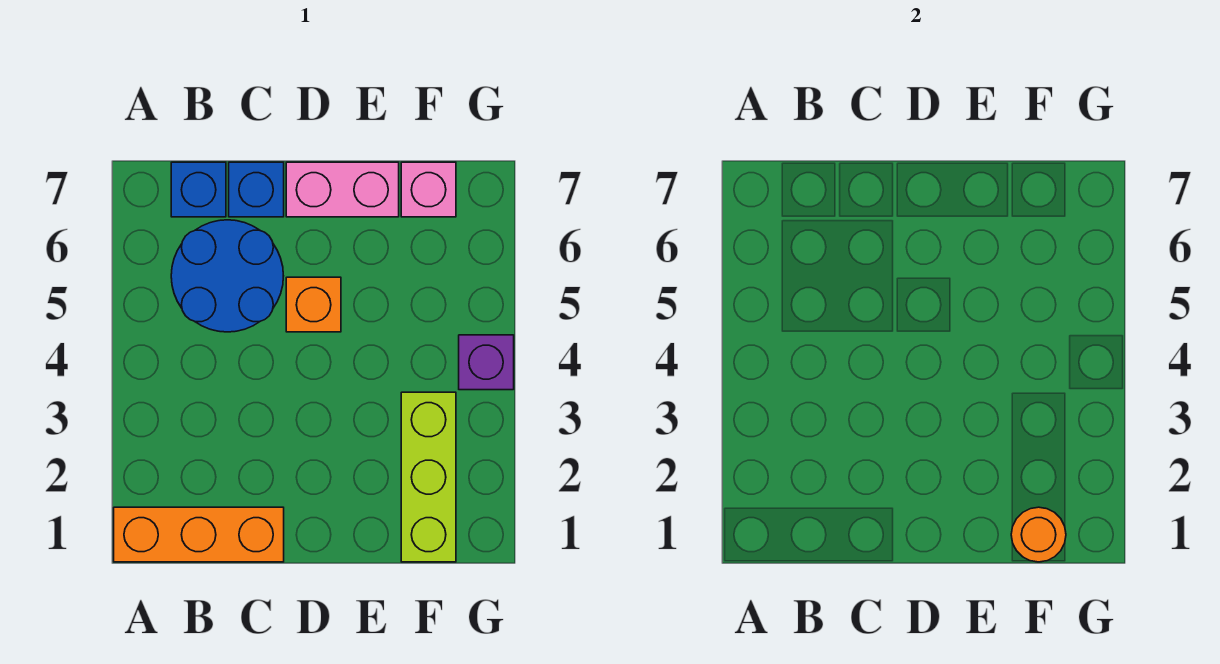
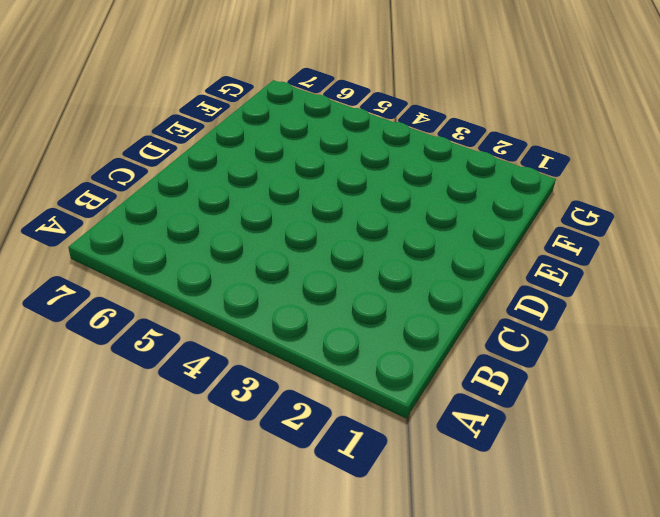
none -> orange brick A1:C1 level 1
none -> blue round brick B5:C6 level 1

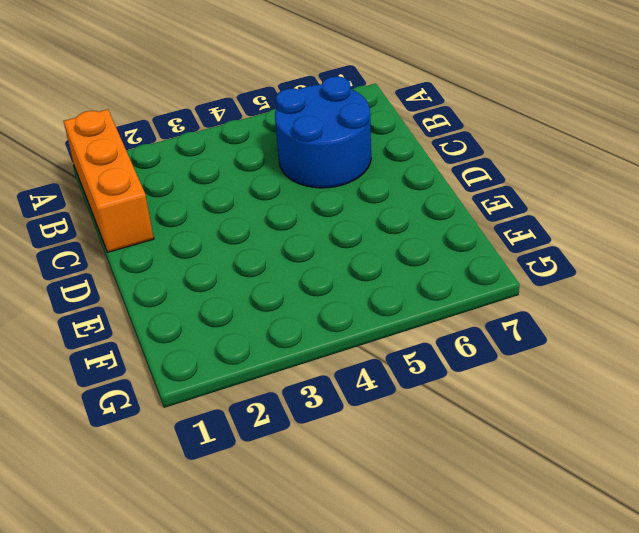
none -> blue brick B7 level 1
none -> blue brick C7 level 1

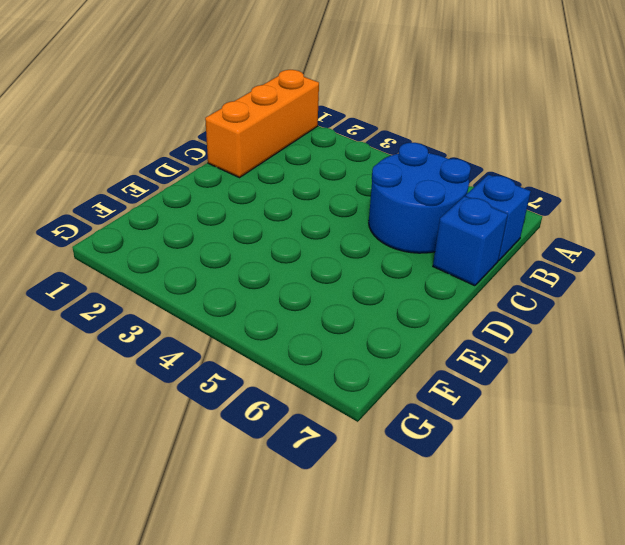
none -> orange brick D5 level 1
none -> pink brick D7:E7 level 1

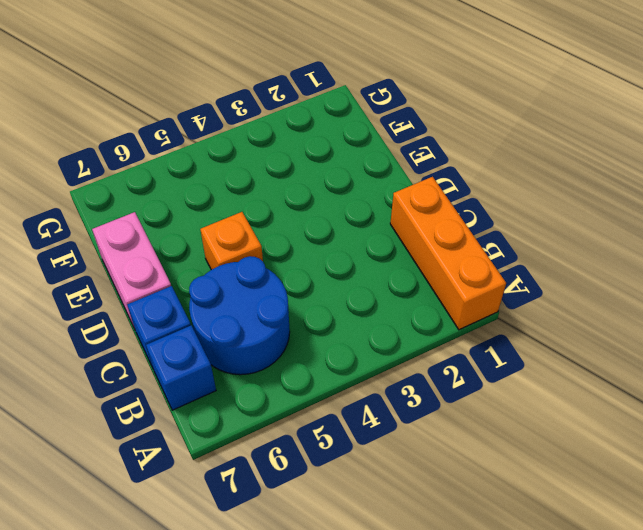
none -> lime brick F1:F3 level 1
none -> pink brick F7 level 1

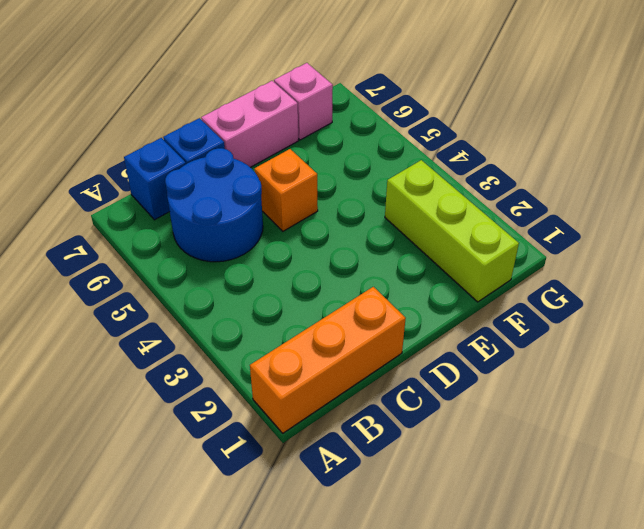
none -> purple brick G4 level 1
none -> orange round brick F1 level 2

